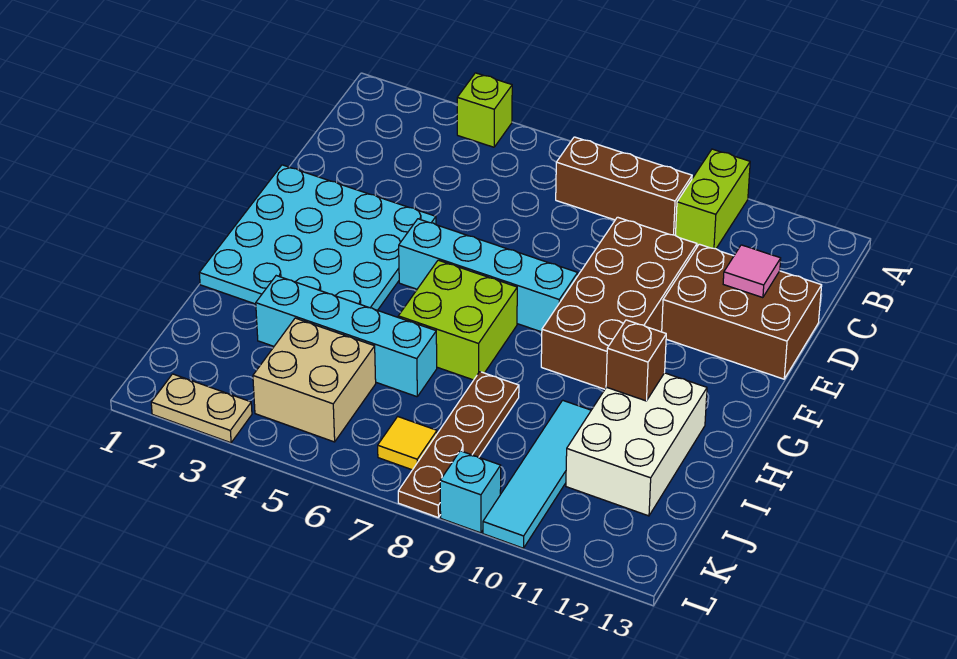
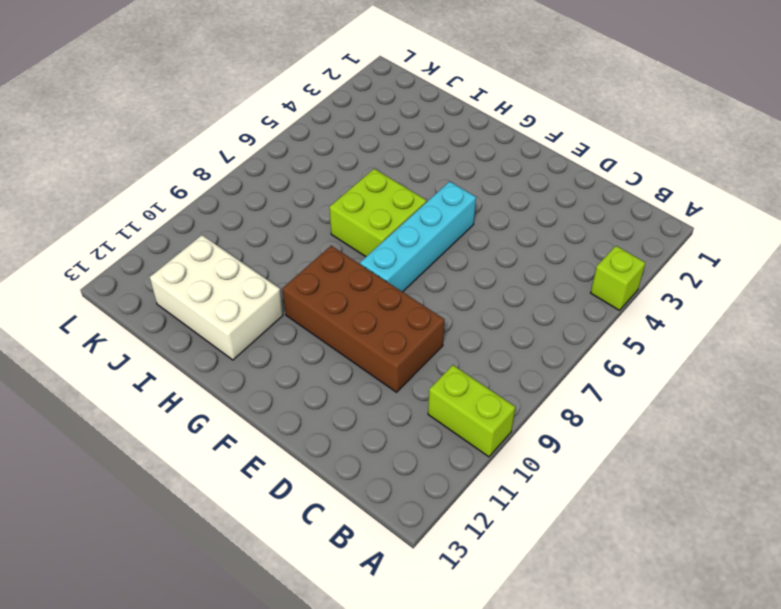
none -> brown brick B7:B9 level 1
none -> brown brick D11:E13 level 1
none -> cyan plate E1:H4 level 1

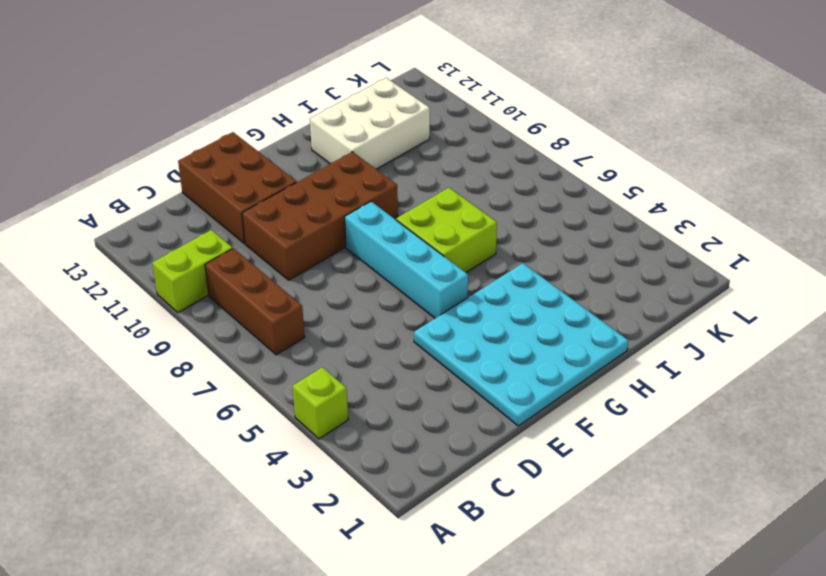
none -> cyan brick I3:I6 level 1
none -> brown plate I8:L8 level 1
none -> cyan tile I10:L10 level 1

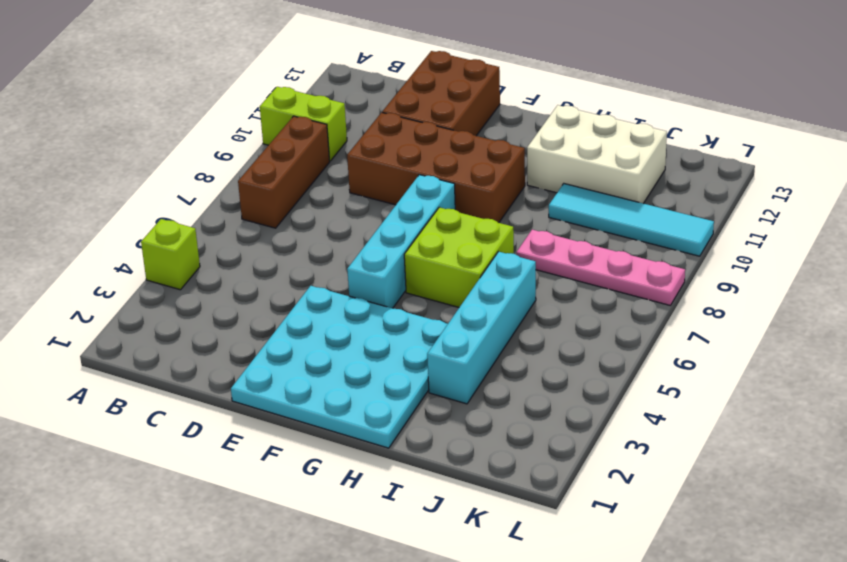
pink plate I8:L8 level 1 -> brown plate I8:L8 level 1
none -> tan brick J4:K5 level 1
none -> yellow tile K7 level 1
none -> tan plate L2:L3 level 1

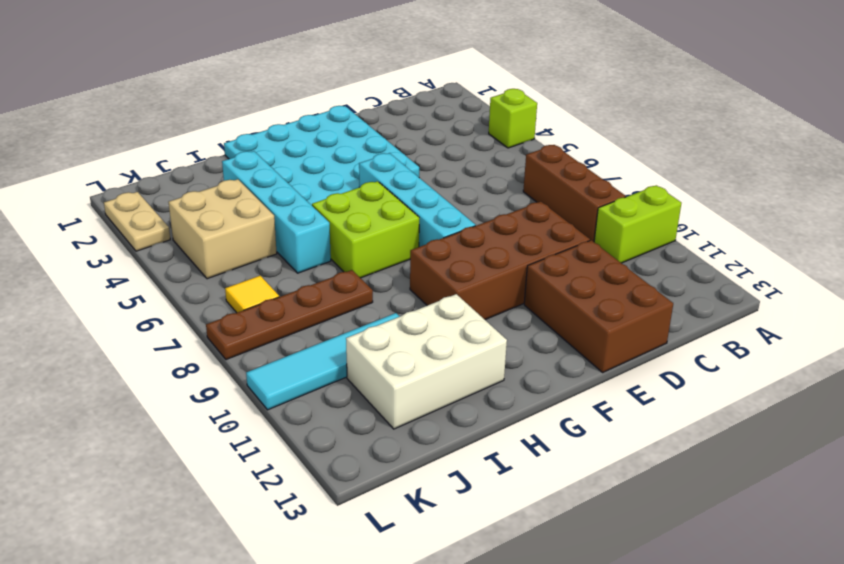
none -> cyan brick L9 level 1
none -> pink tile D12 level 2
none -> brown brick H11 level 2

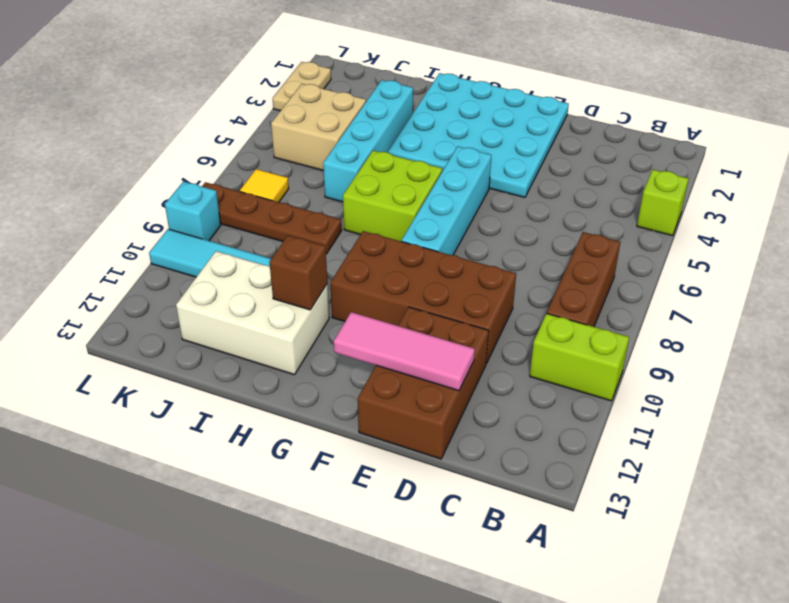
pink tile D12:F12 level 2 -> pink tile D12 level 2

